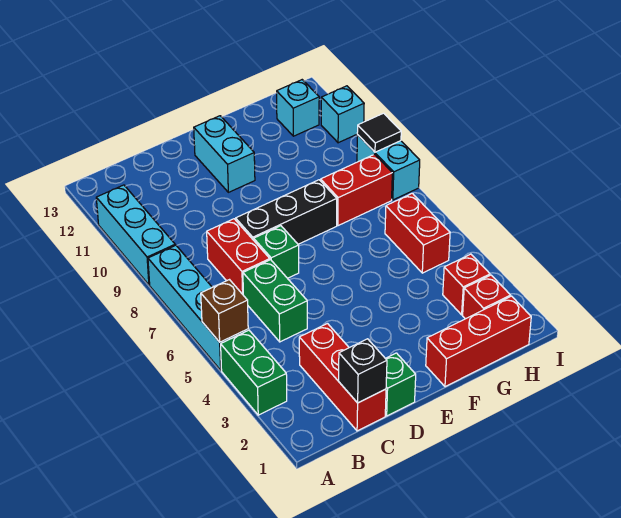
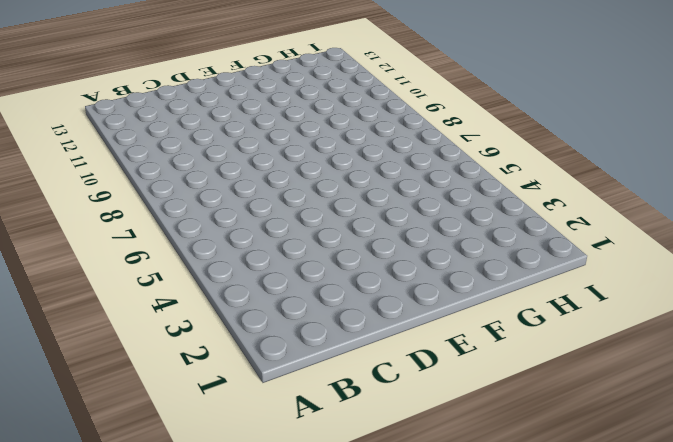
none -> green brick A3:A4 level 1
none -> cyan brick A5:A8 level 1
none -> cyan brick A9:A11 level 1

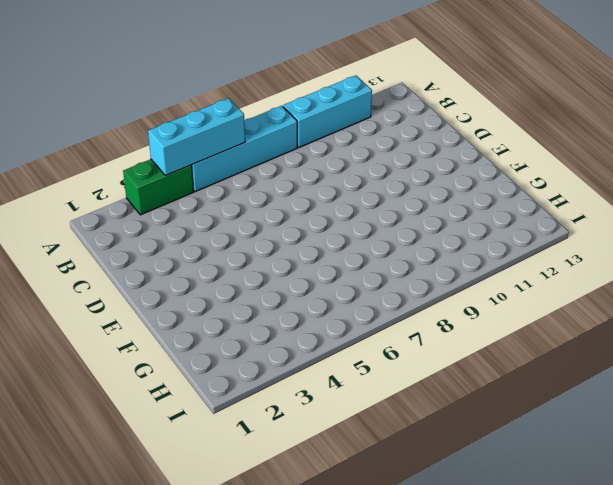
cyan brick A4:A6 level 2 -> brown brick A5 level 2
none -> red brick C1:C3 level 1
none -> green brick C5:C6 level 1
none -> red brick C7:C8 level 1

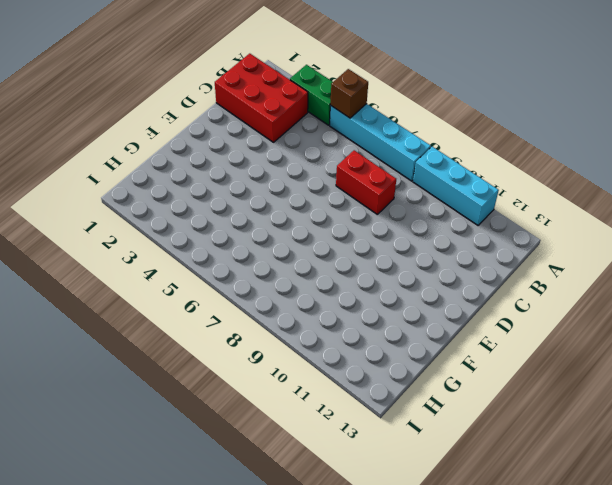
red brick B1:C3 level 1 -> red brick C1:C3 level 1
none -> green brick C5:C6 level 1
none -> green brick D1 level 1
none -> green brick D7 level 1

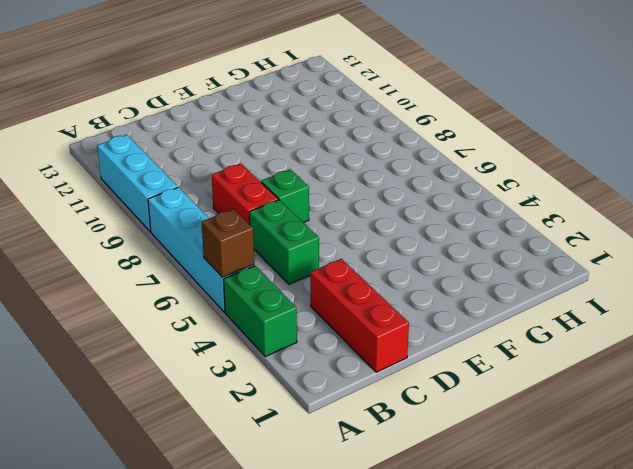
none -> green brick D1 level 1
none -> black brick D8:F8 level 1
none -> cyan brick E11:E12 level 1

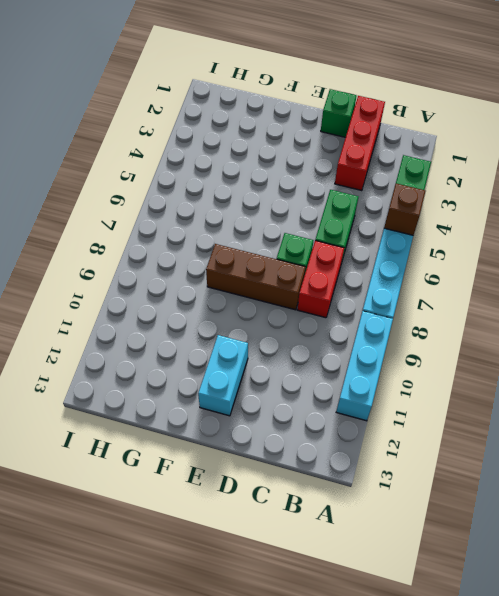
brown brick D8:F8 level 1 -> black brick D8:F8 level 1
none -> red brick F1:H1 level 1
none -> red brick G8:H8 level 1
none -> red brick H2 level 1

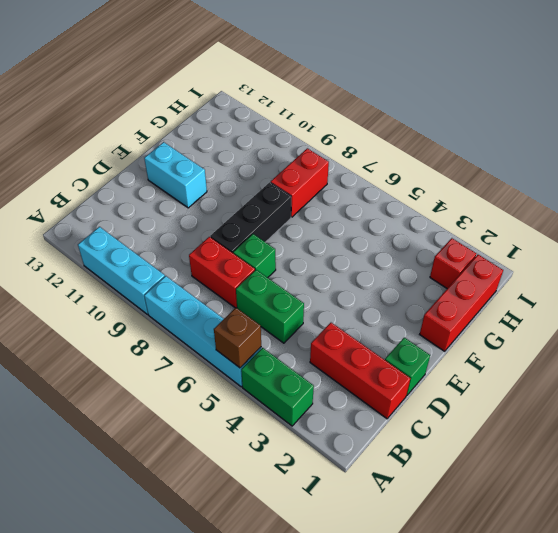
none -> red brick H3 level 1
none -> red brick H5:H6 level 1
none -> cyan brick H12 level 1

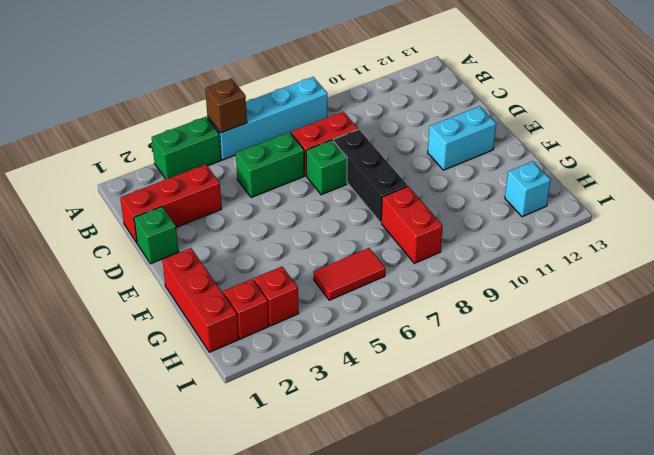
red tile H5:H6 level 1 -> red brick H5:H6 level 1
none -> cyan brick A9:A11 level 1
none -> cyan brick I8:I9 level 1
none -> cyan brick I11 level 1

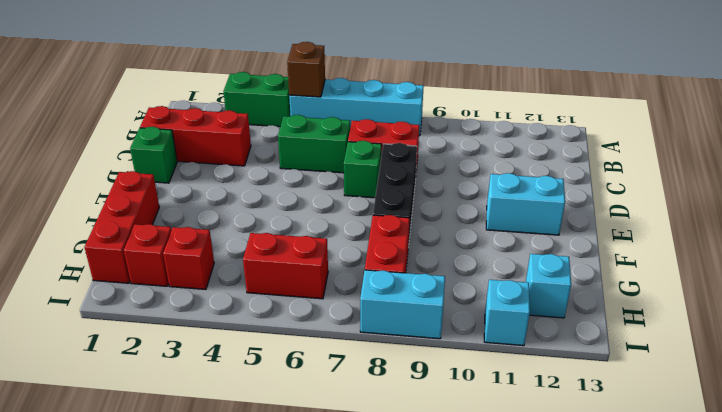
none -> cyan brick A9:A11 level 1
none -> black brick C1 level 2
none -> black tile I9 level 2

